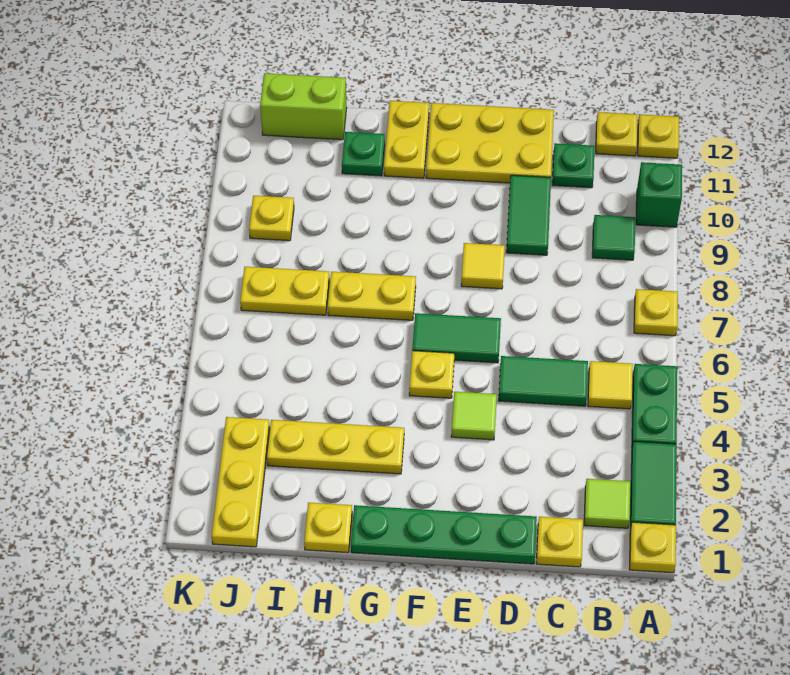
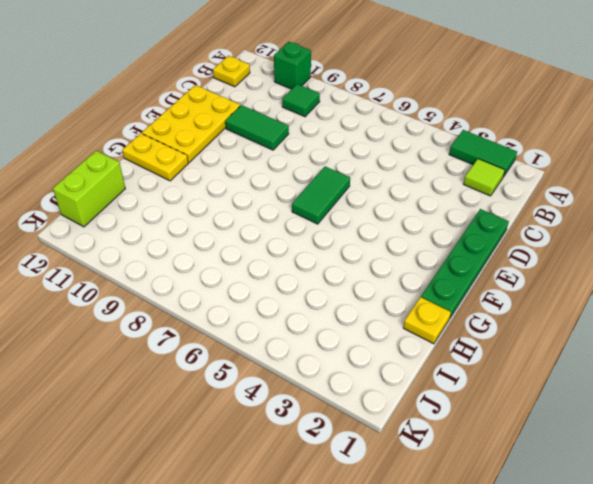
none -> yellow plate A1 level 1
none -> green plate A4:A5 level 1
none -> yellow plate A7 level 1

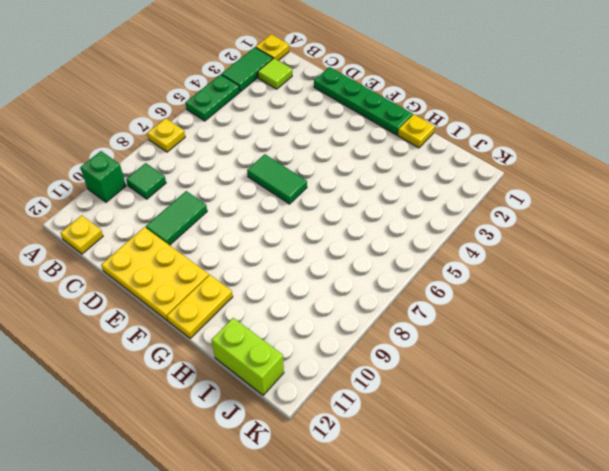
none -> yellow plate A12 level 1
none -> yellow tile B5 level 1
none -> yellow plate C1 level 1

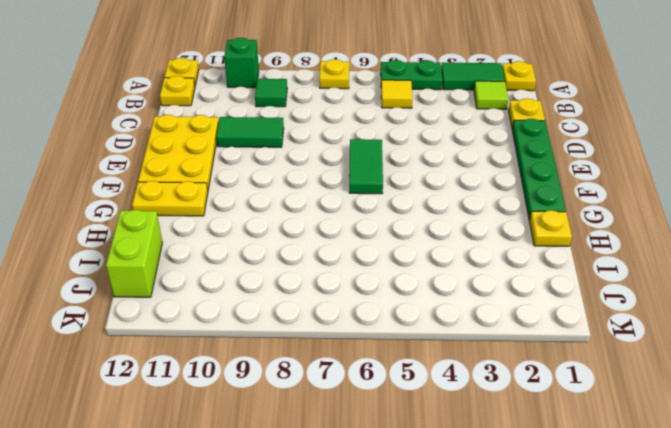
none -> green tile C5:D5 level 1
none -> green plate C11 level 1
none -> lime tile E4 level 1

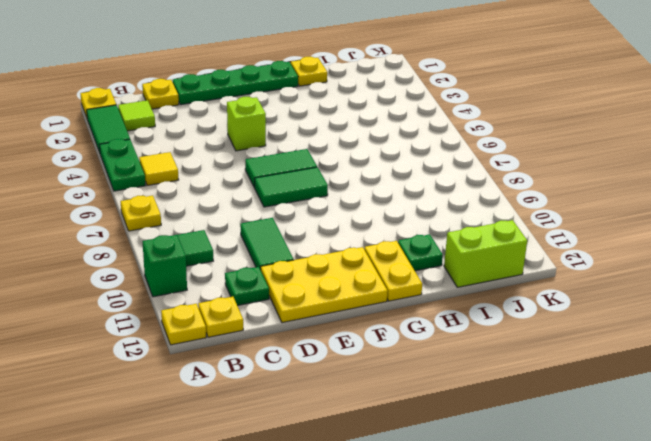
lime brick E4 level 1 -> lime tile E4 level 1
green tile E7:F7 level 1 -> green tile C5:D5 level 1
none -> yellow tile E8 level 1
none -> yellow plate F5 level 1
none -> yellow plate G3:I3 level 1

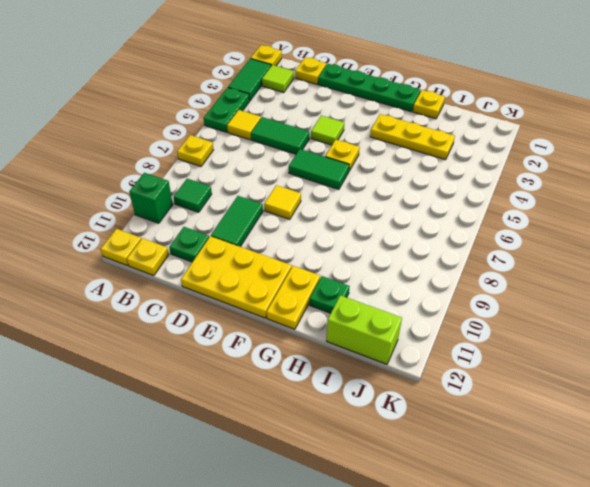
none -> yellow plate G7:H7 level 1
none -> yellow plate I7:J7 level 1
none -> yellow plate J1:J3 level 1

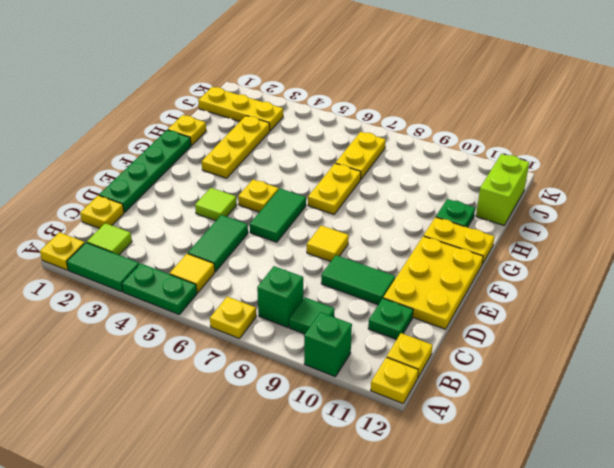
green brick B8 level 1 -> none
none -> yellow plate J9 level 1

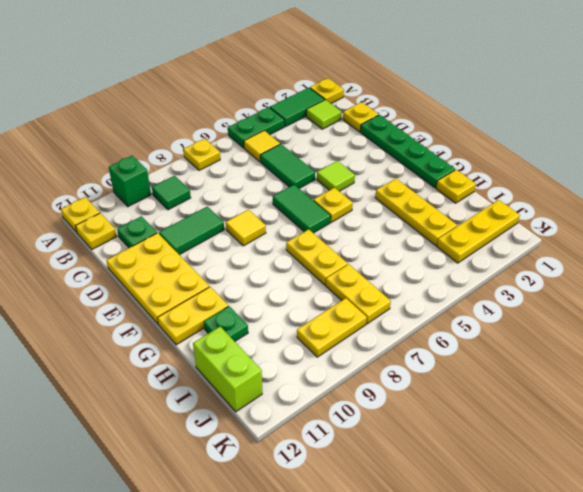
yellow plate J8:J9 level 1 -> yellow plate J9 level 1

